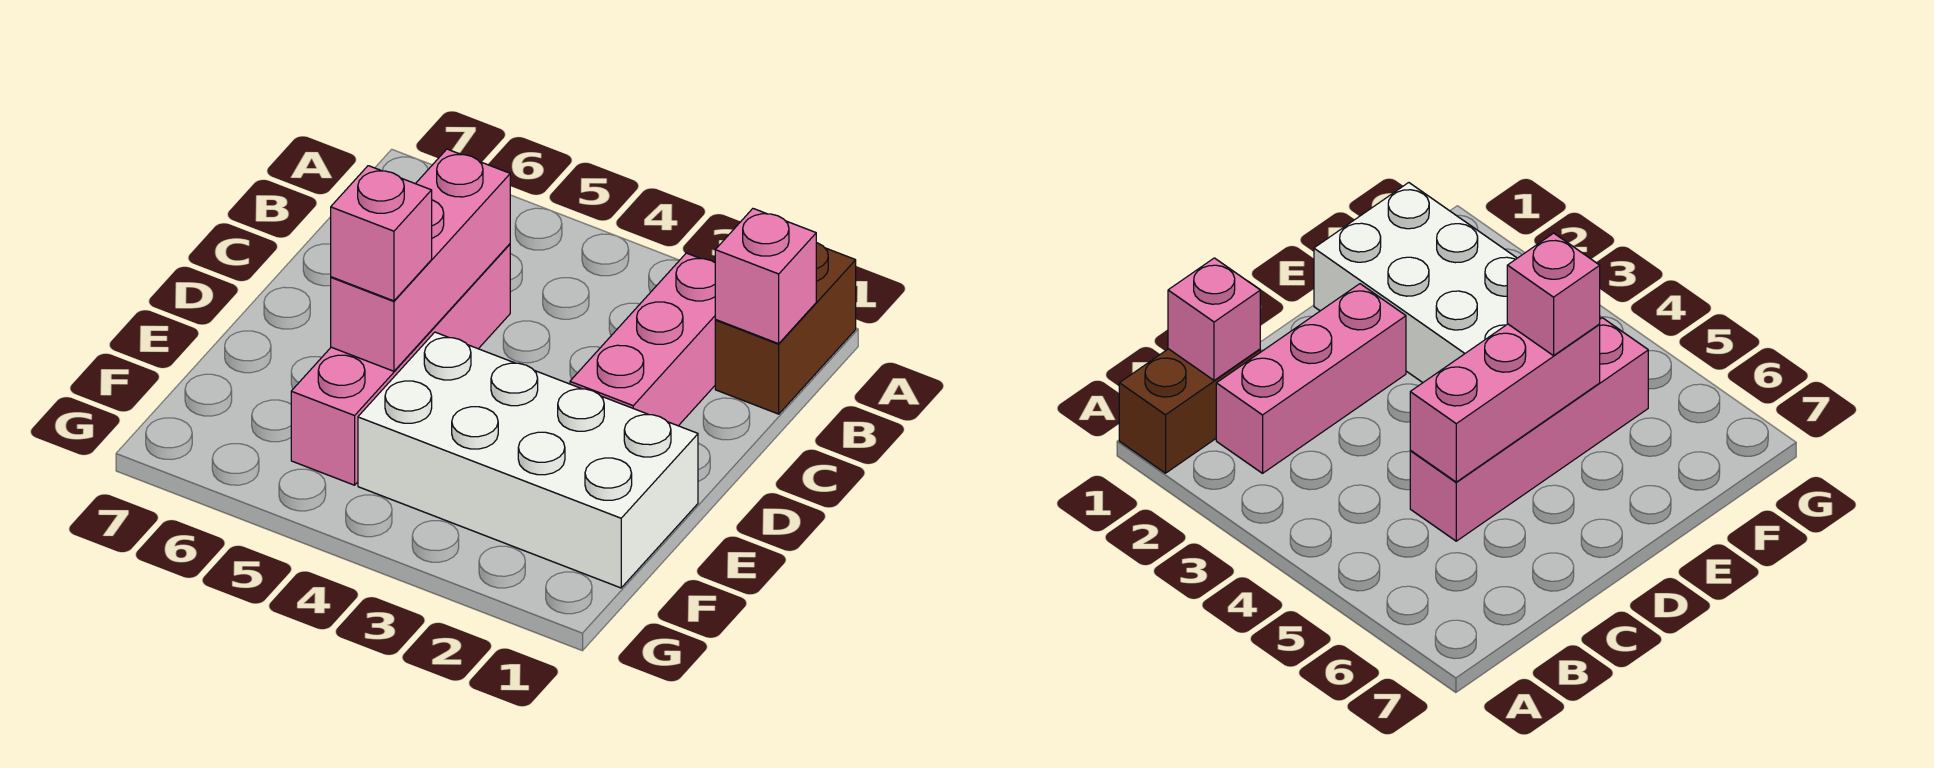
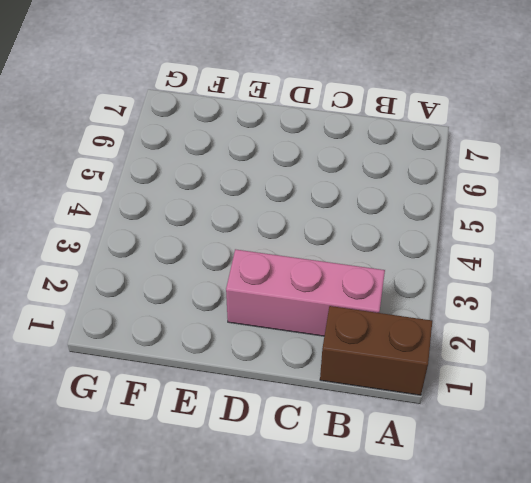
none -> pink brick C5:F5 level 1
none -> white brick E1:F4 level 1

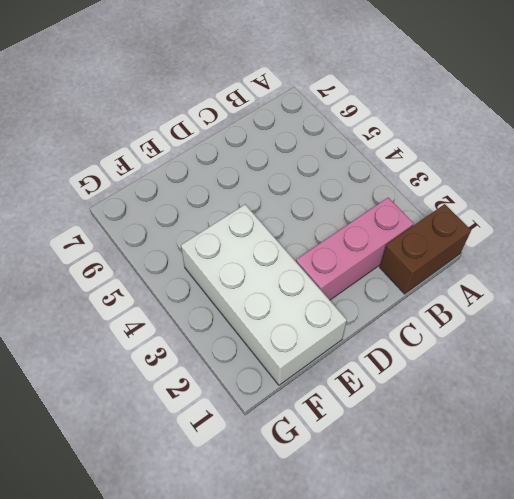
none -> pink brick C5:F5 level 1
none -> pink brick B1 level 2

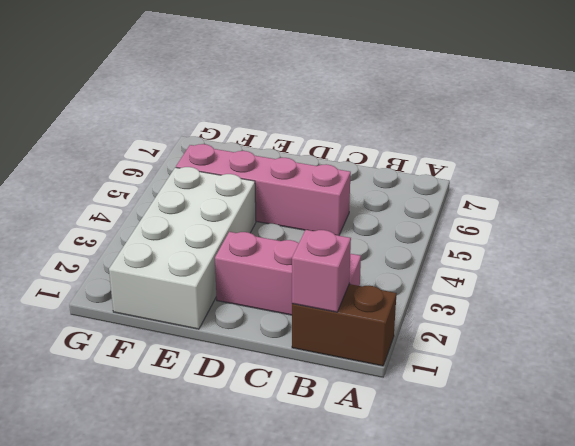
none -> pink brick C5:E5 level 2
none -> pink brick E5 level 3

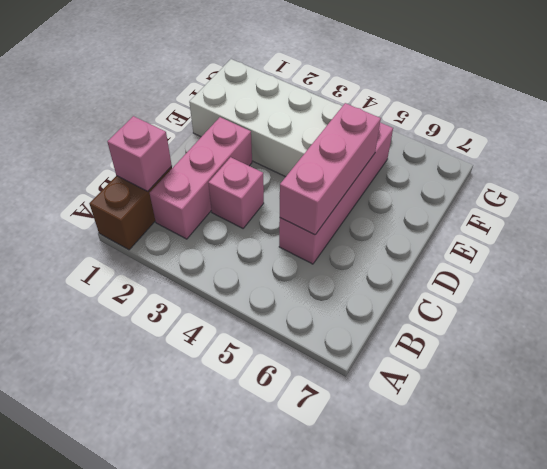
pink brick C3 level 1 -> pink brick E5 level 3

